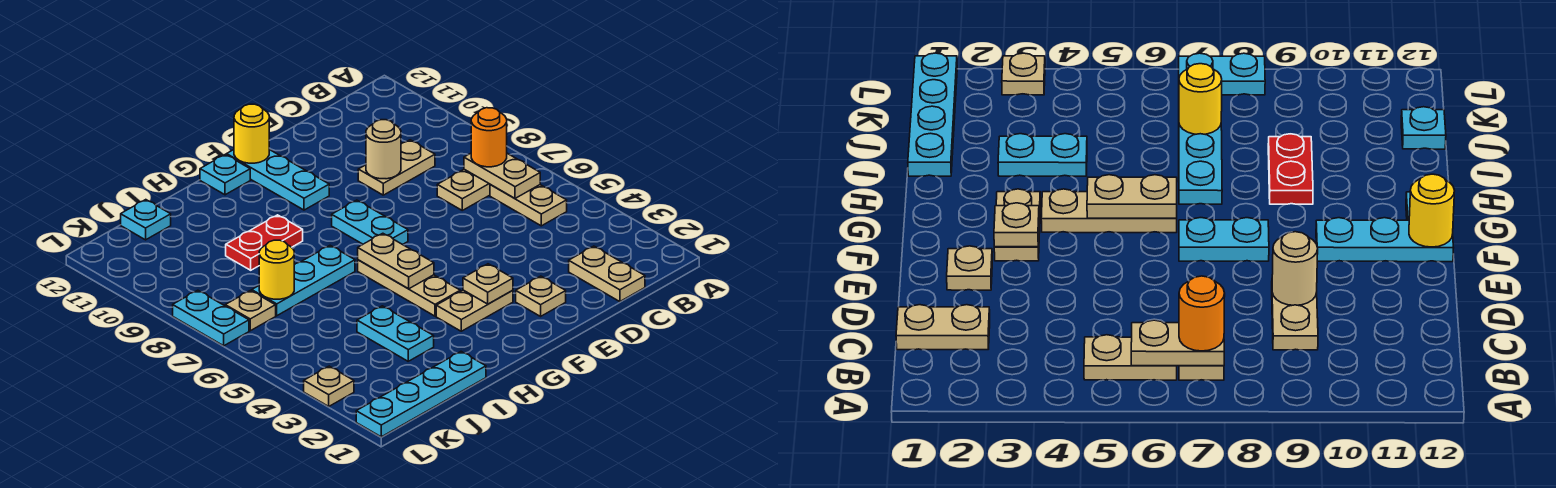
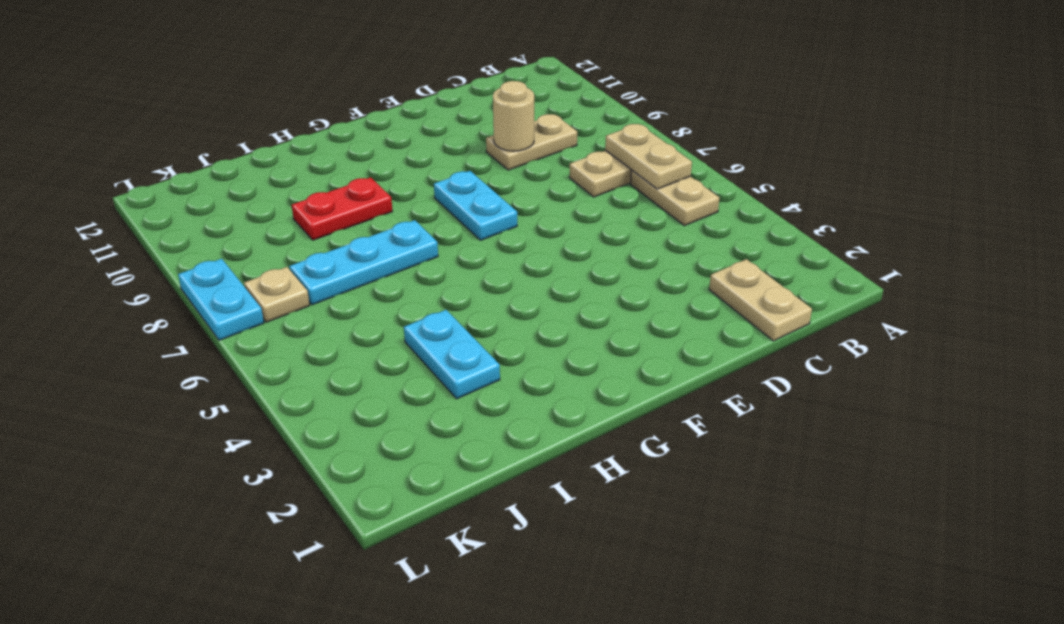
none -> tan plate E2 level 1
none -> tan plate F3:G3 level 1
none -> cyan plate F10:F12 level 1

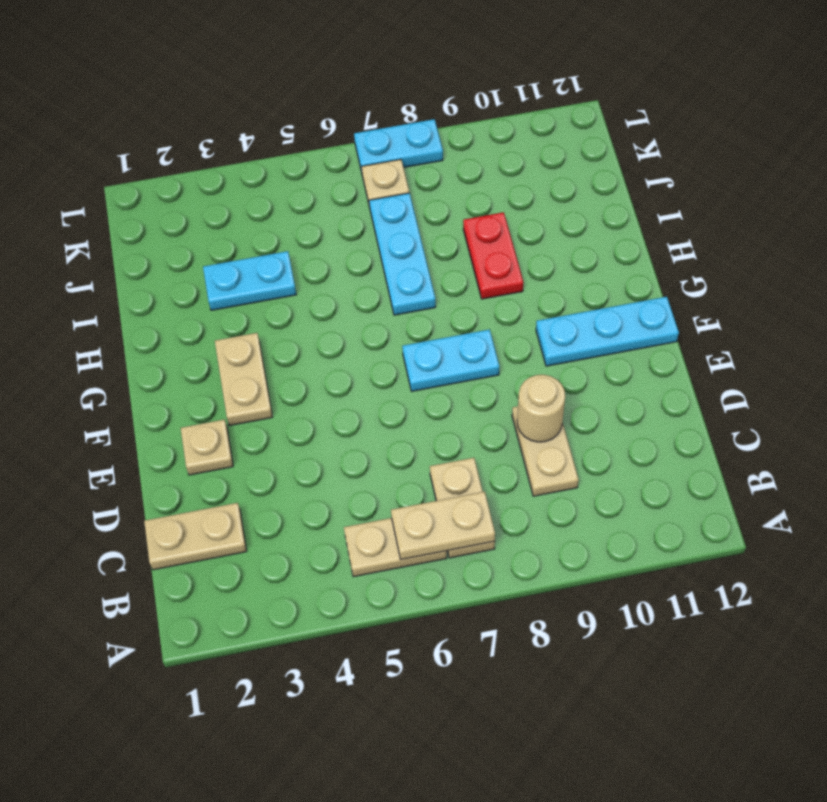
none -> tan plate G4:G6 level 1
none -> cyan plate G12 level 1
none -> cyan plate I1:L1 level 1

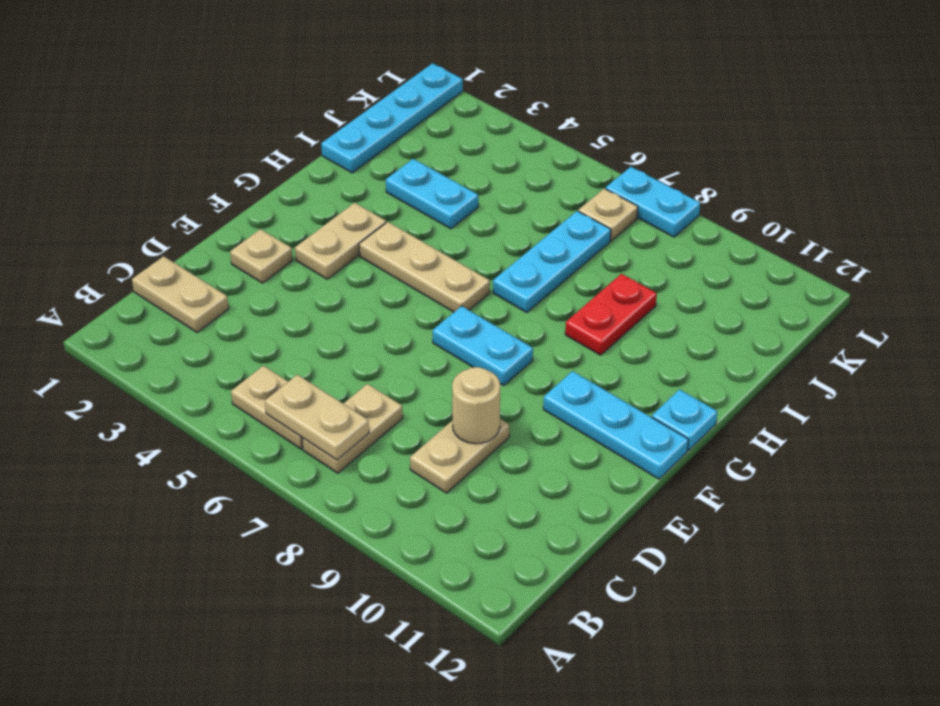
none -> cyan plate J12 level 1
none -> tan plate L3 level 1
none -> tan plate F3 level 2

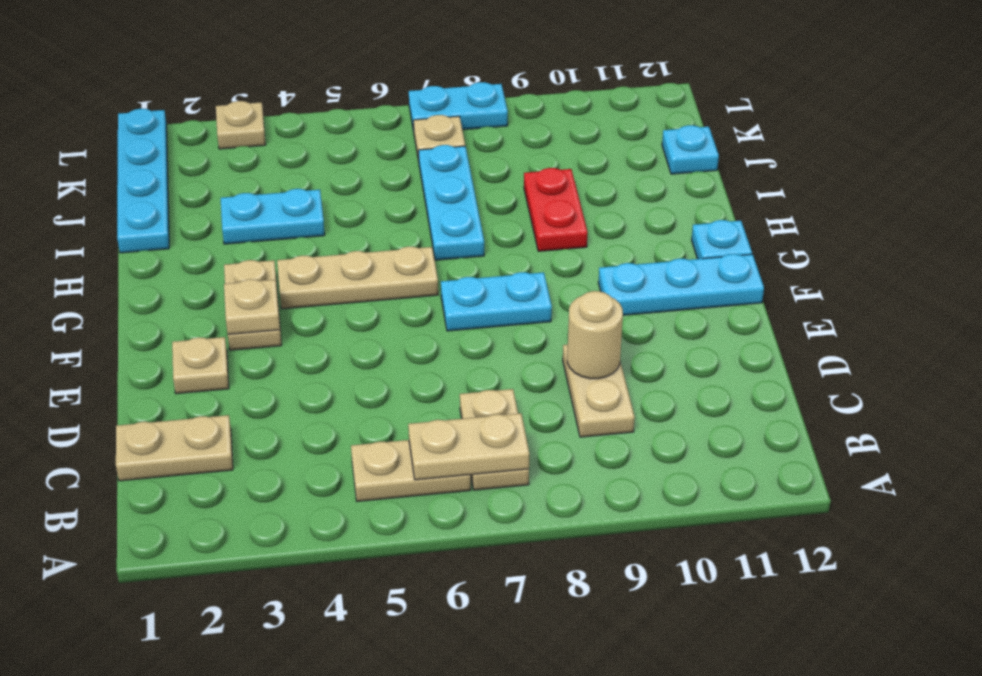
none -> yellow round brick F12 level 2
none -> tan plate G5:G6 level 2
none -> yellow round brick J7 level 2

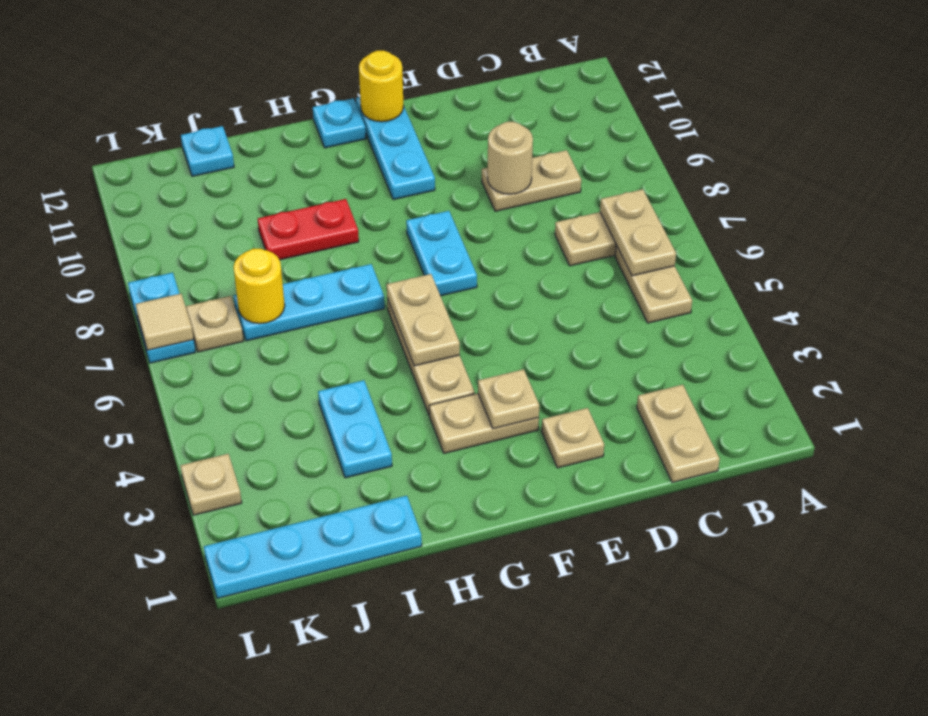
tan tile L7 level 2 -> none
none -> orange round brick B7 level 3

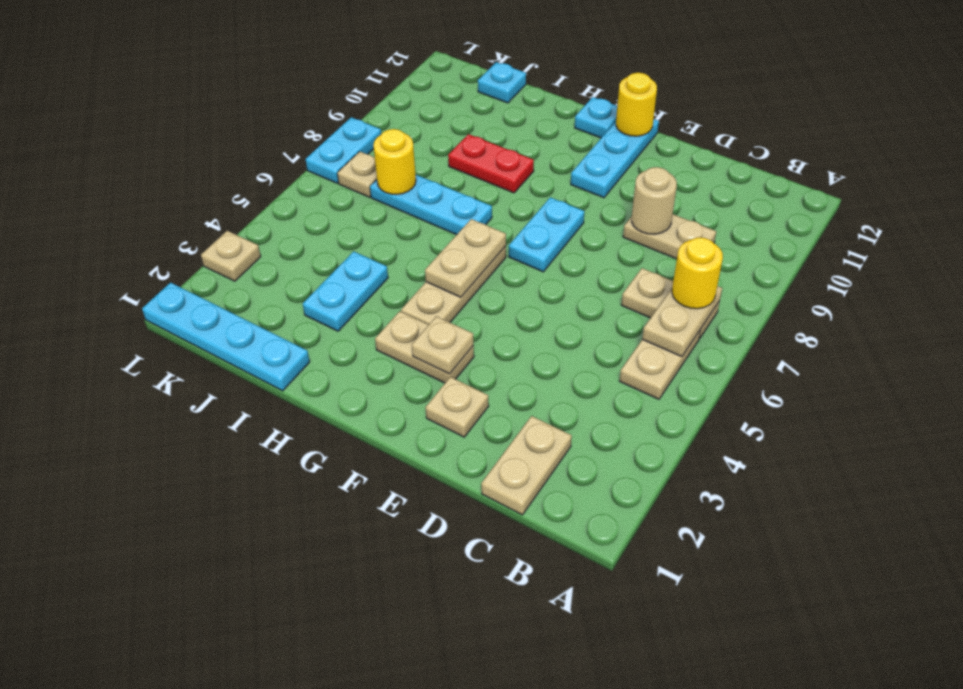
yellow round brick B7 level 3 -> orange round brick B7 level 3

